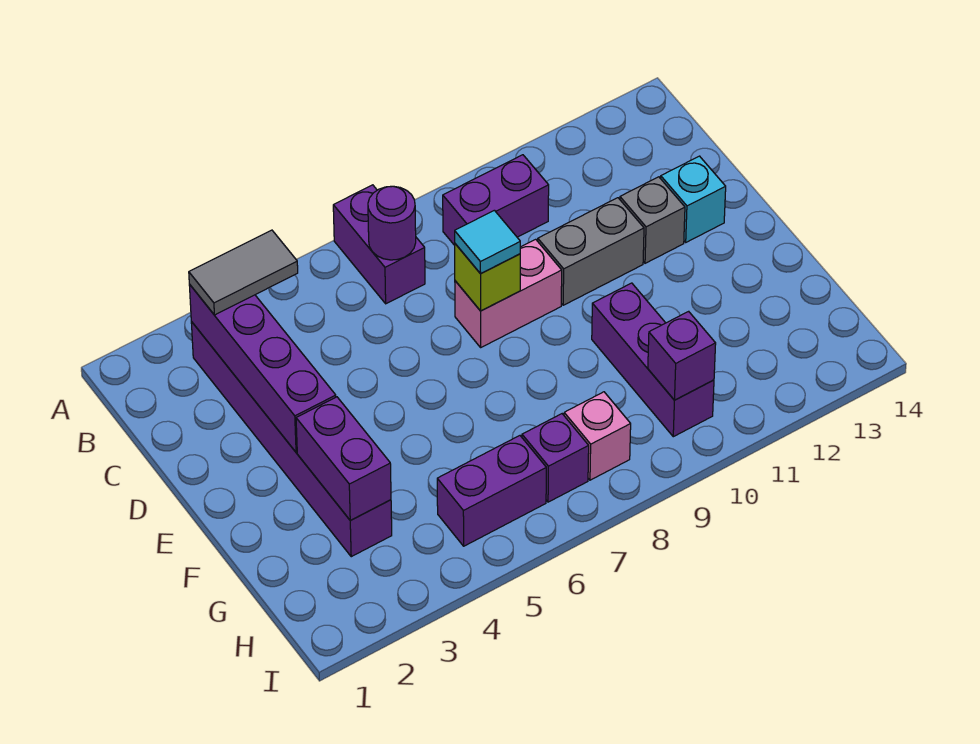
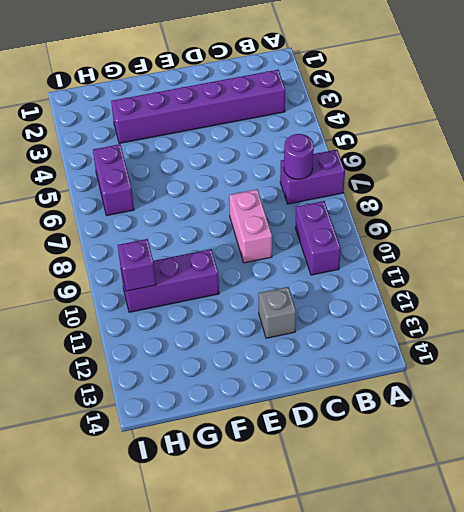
none -> grey brick D10:D11 level 1
none -> cyan brick D13 level 1
none -> purple brick H7 level 1

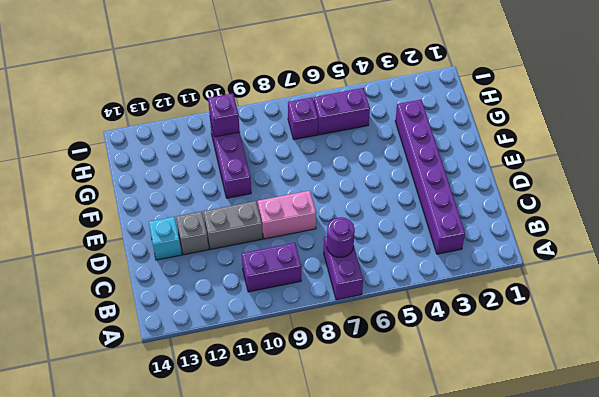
none -> pink brick H8 level 1
none -> purple brick B3:E3 level 2
none -> lime brick D8 level 2

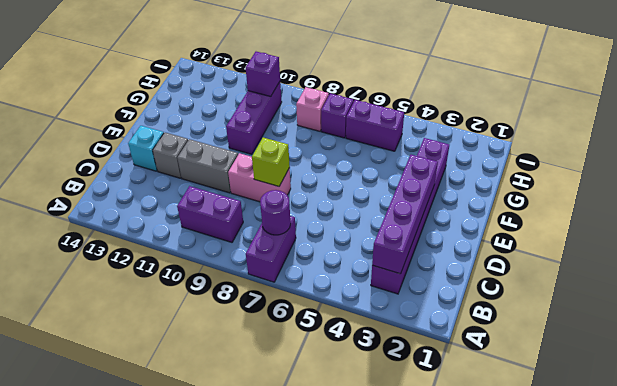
none -> purple brick F3:G3 level 2
none -> grey tile B3:B4 level 3
none -> cyan tile D8 level 3

